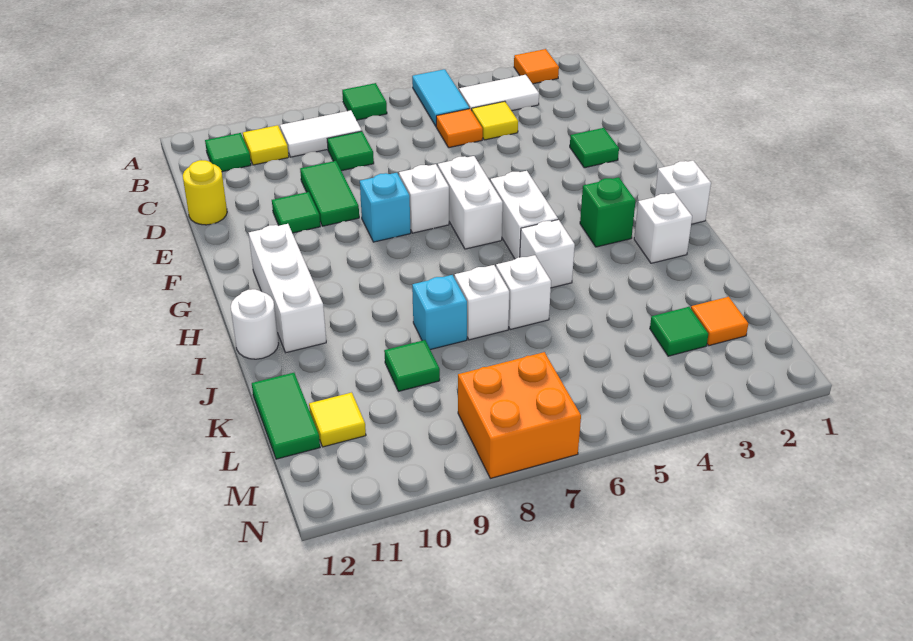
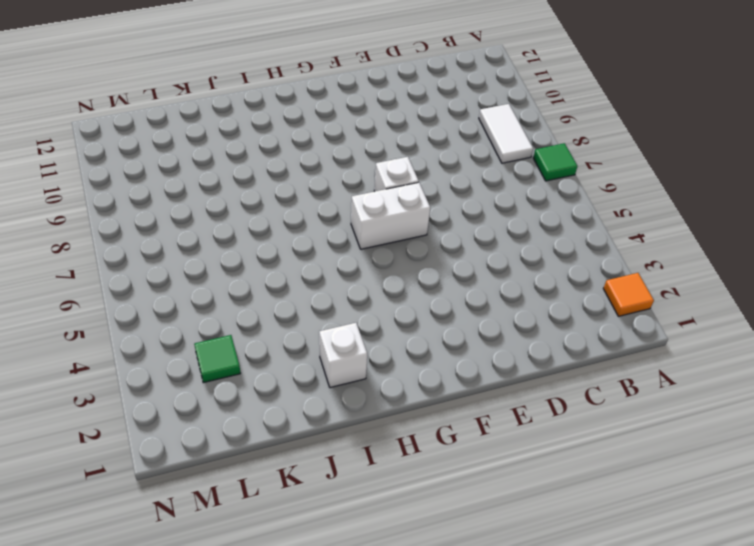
none -> cyan tile A5:B5 level 1
none -> white tile B3:B4 level 1
none -> yellow tile B10 level 1
none -> green tile B11 level 1

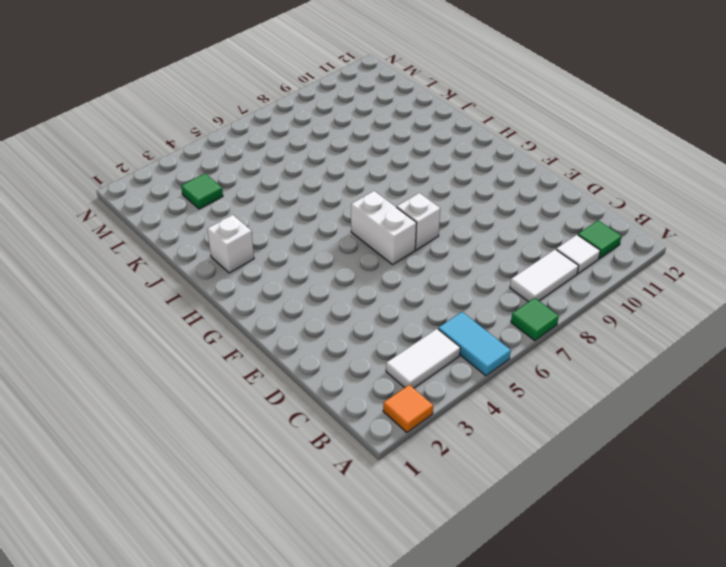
white tile B10 level 1 -> yellow tile B10 level 1
none -> yellow tile C4 level 1
none -> orange tile C5 level 1
none -> green tile C8 level 1
none -> green tile D9:E9 level 1

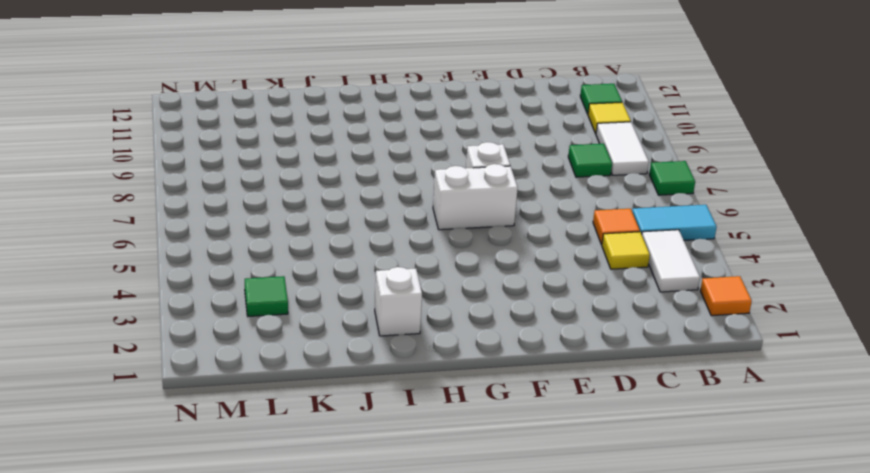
none -> green tile D9:E9 level 1
none -> yellow round brick D12 level 1
none -> green tile E2 level 1
none -> green tile E10 level 1

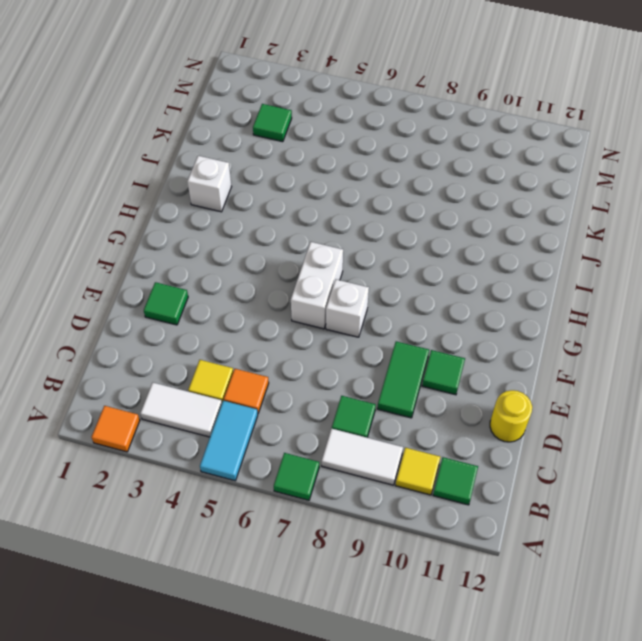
none -> cyan brick F8 level 1
none -> white brick G5:H5 level 1
none -> white brick G11:I11 level 1
none -> white brick H1 level 1

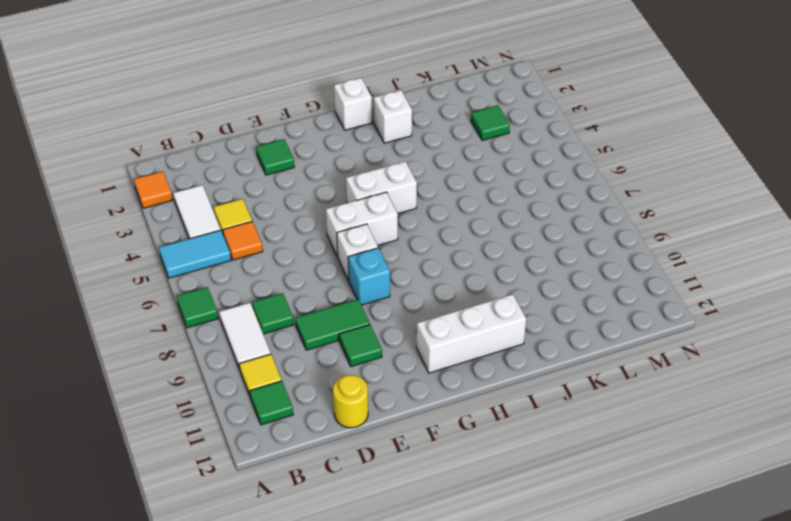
none -> green brick H3 level 1
none -> white brick I5 level 1
none -> white round brick I12 level 1
none -> white brick J6 level 1

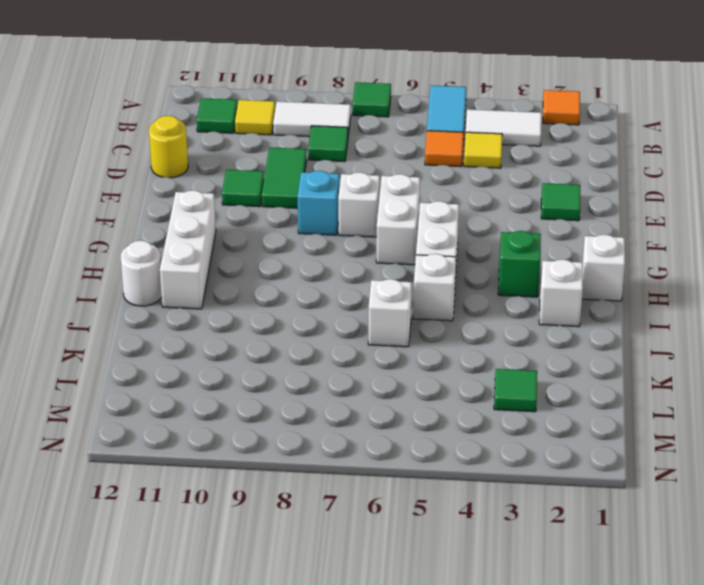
none -> white brick J7 level 1
none -> cyan brick J8 level 1
none -> green tile K9 level 1
none -> green tile K12:L12 level 1

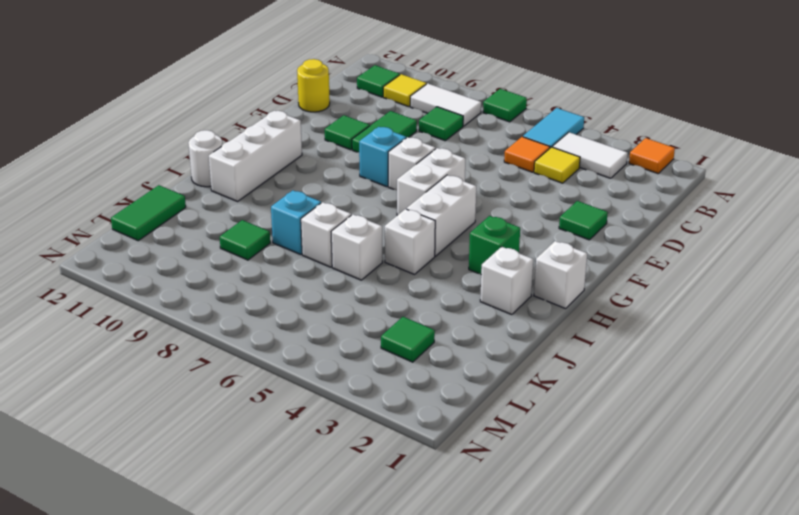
none -> orange tile L2 level 1
none -> yellow tile L11 level 1
none -> orange brick M7:N8 level 1

